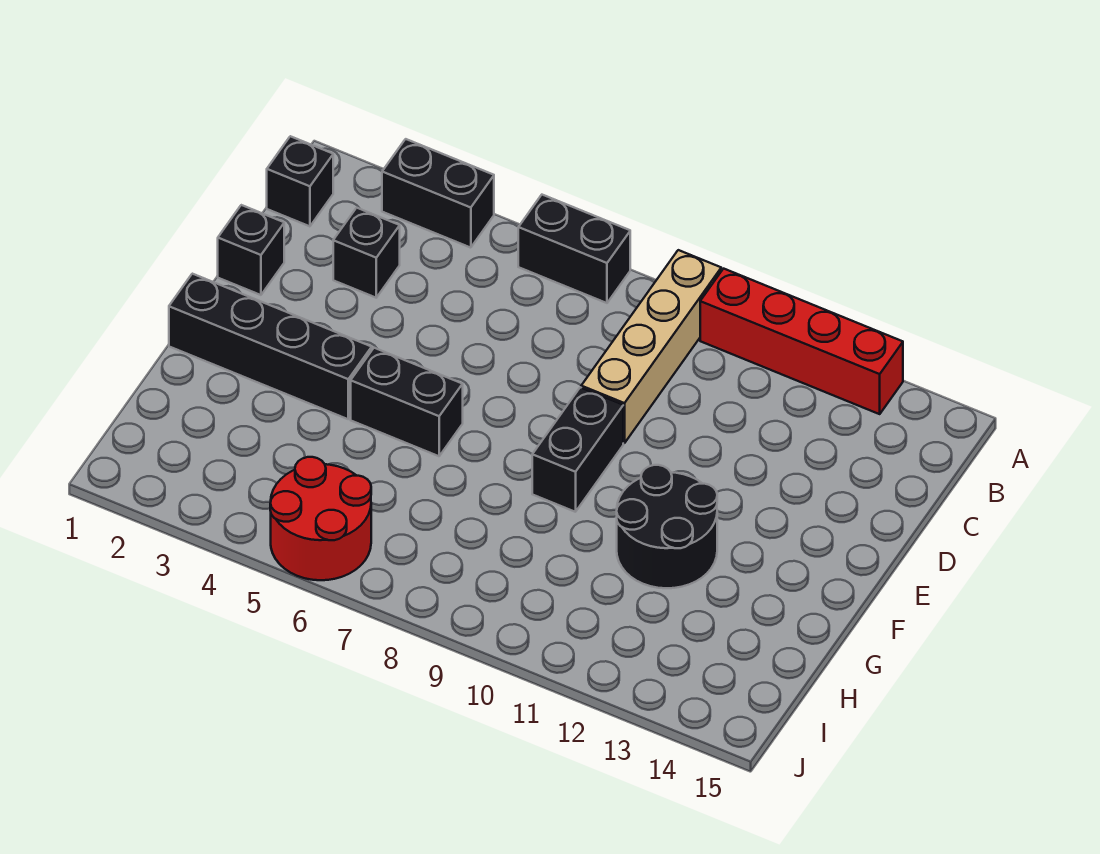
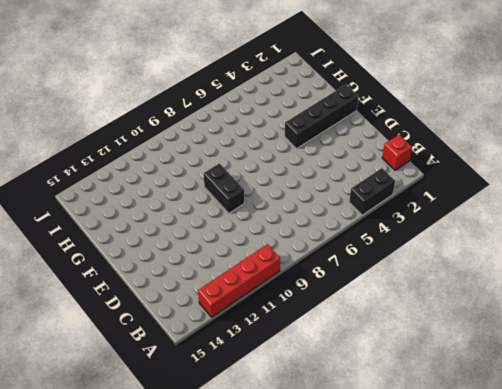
red brick B1 level 1 -> black brick B1 level 1
none -> black brick A6:A7 level 1
none -> tan brick A9:D9 level 1
none -> black brick C3 level 1

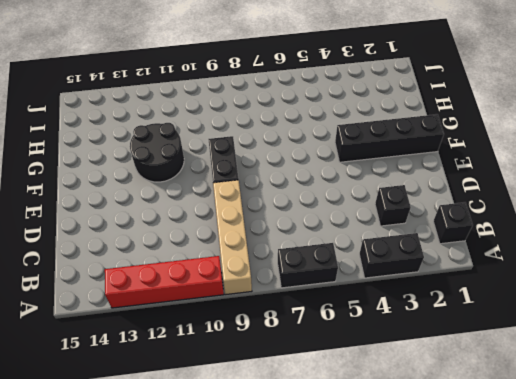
none -> black brick D1 level 1
none -> black brick F5:F6 level 1
none -> red round brick I5:J6 level 1

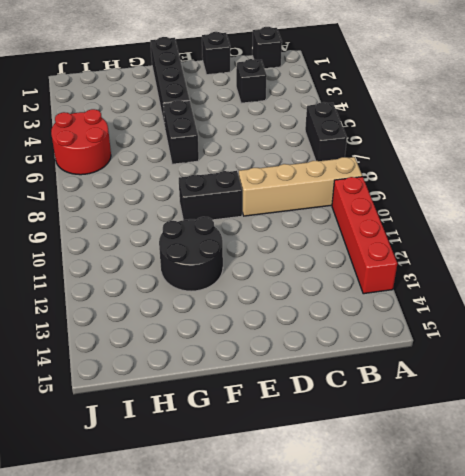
none -> black brick A3:A4 level 1

